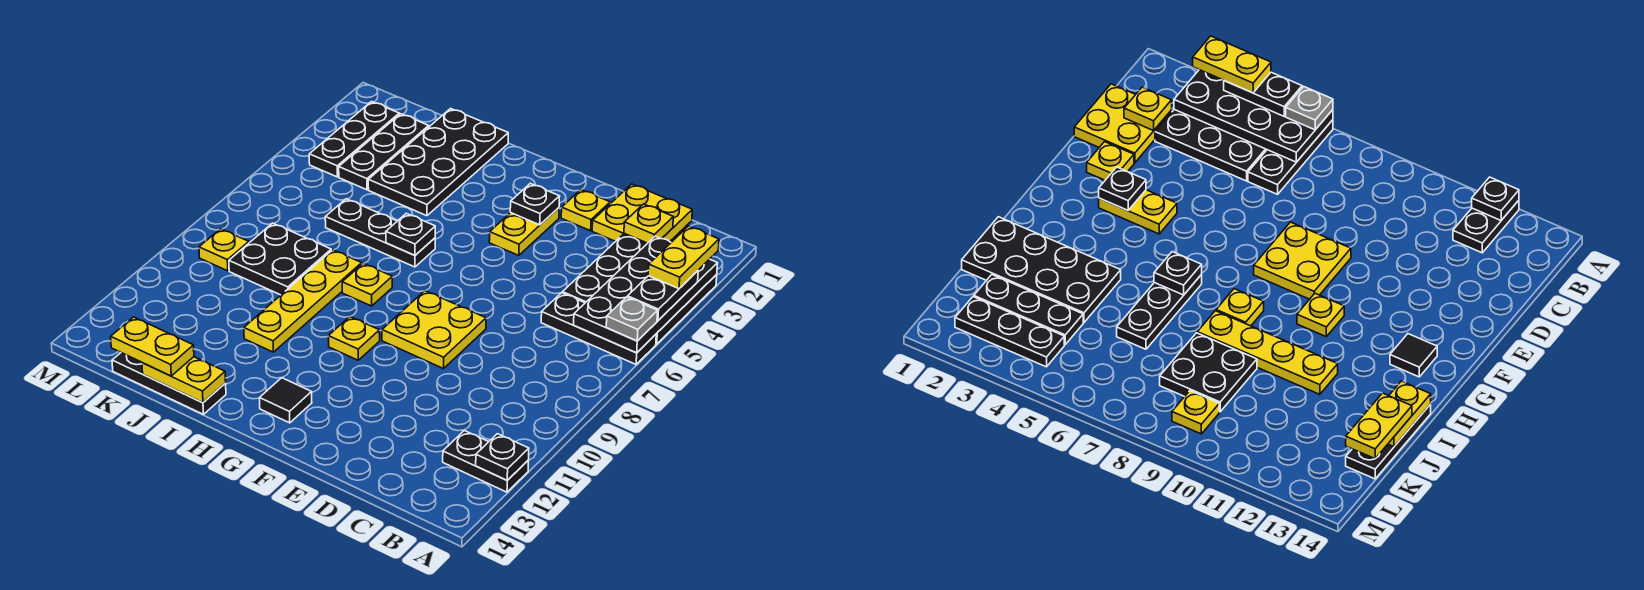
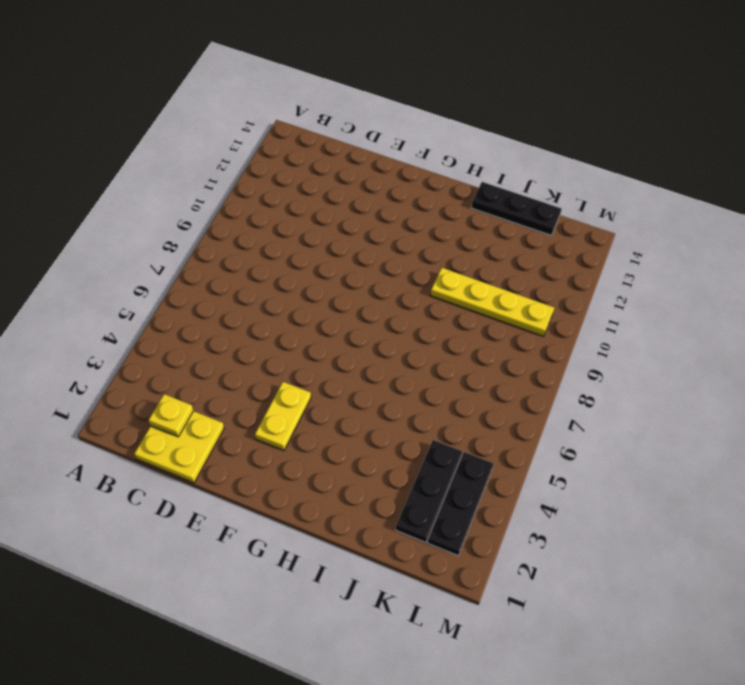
yellow plate I10:L10 level 1 -> yellow plate I8:I11 level 1
none -> black plate A3:C5 level 1
none -> black plate A6:C6 level 1
none -> black plate A12:B12 level 1

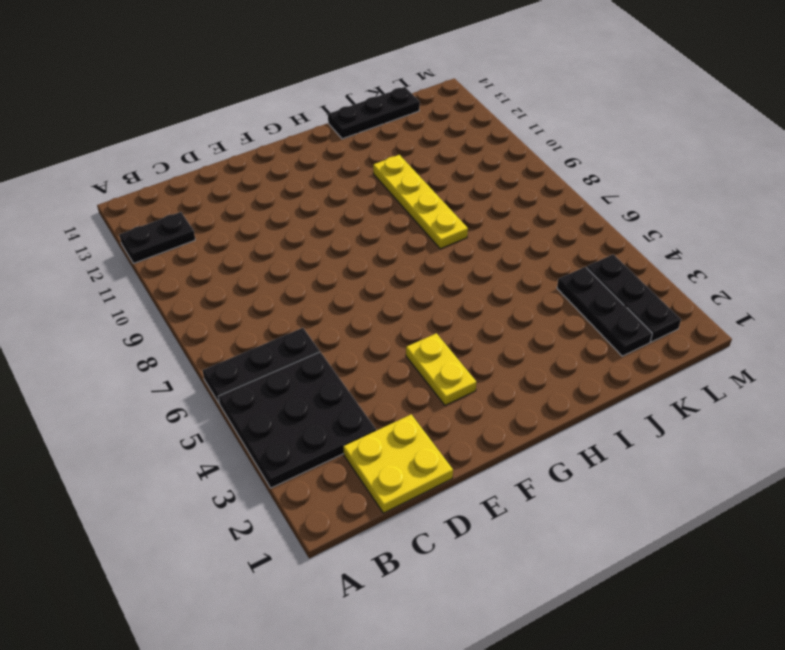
none -> yellow plate E2 level 1
none -> yellow plate E8:F9 level 1
none -> yellow plate G10 level 1

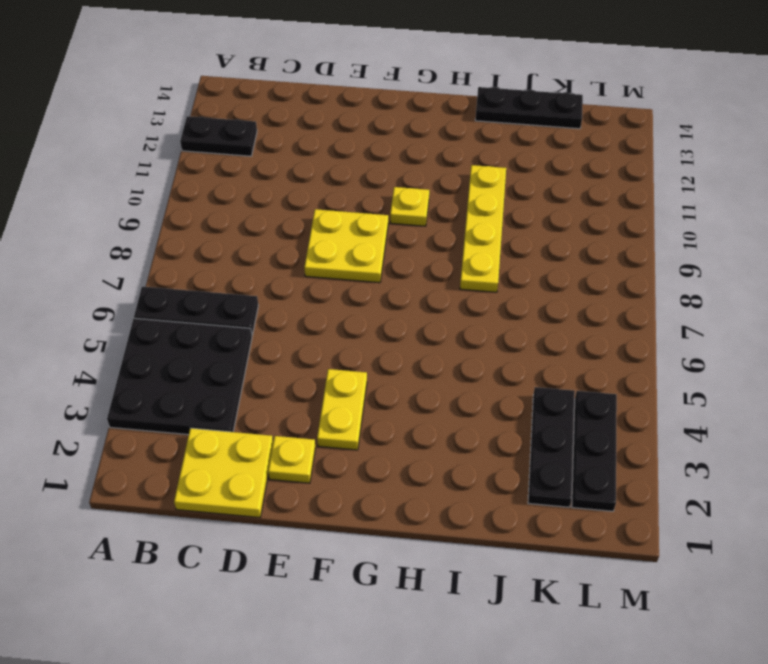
none -> black tile G13 level 1
none -> black plate H6:J6 level 1
none -> yellow plate H8 level 1

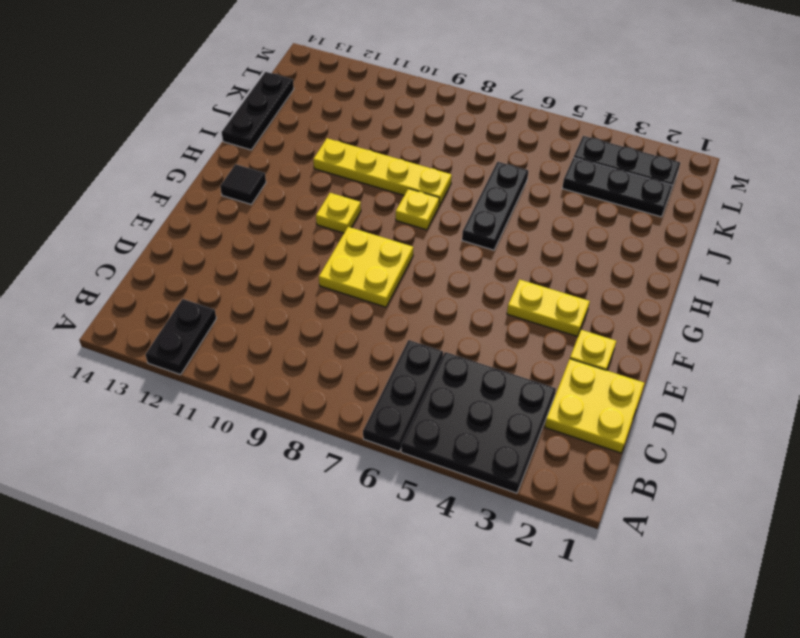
none -> black plate I1:J4 level 1
none -> black plate J8:K9 level 1
none -> yellow plate L9 level 1

